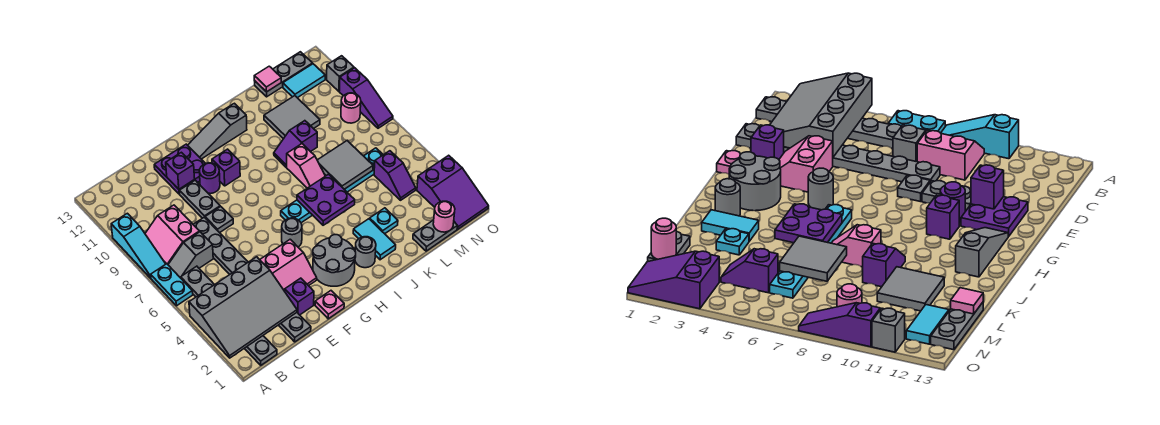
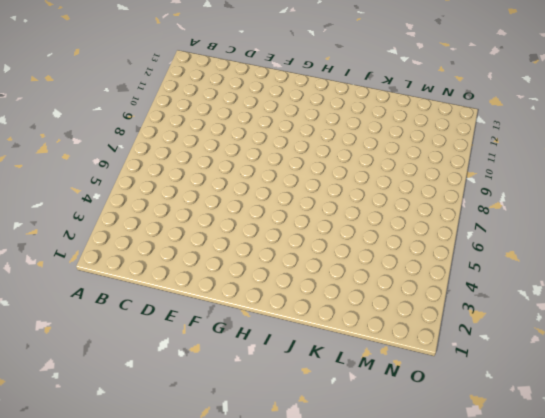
none -> cyan plate A6:A7 level 1
none -> cyan slope A8:A10 level 1 top 10
none -> grey plate B1:B6 level 1
none -> grey slope B7:C7 level 1 top C

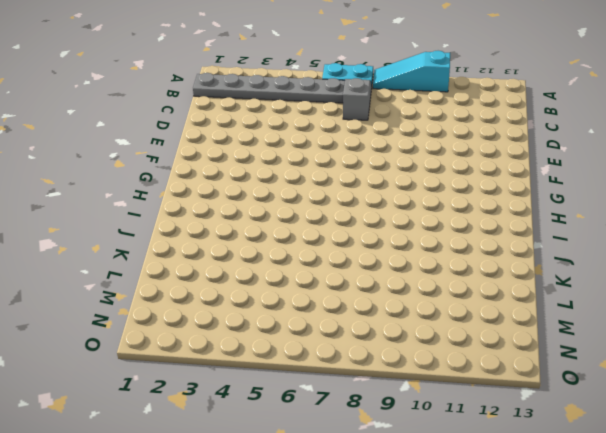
none -> pink slope B8:C9 level 1 top C
none -> grey plate D1:D8 level 1
none -> purple brick E2 level 1
none -> pink slope E3:F4 level 1 top 4

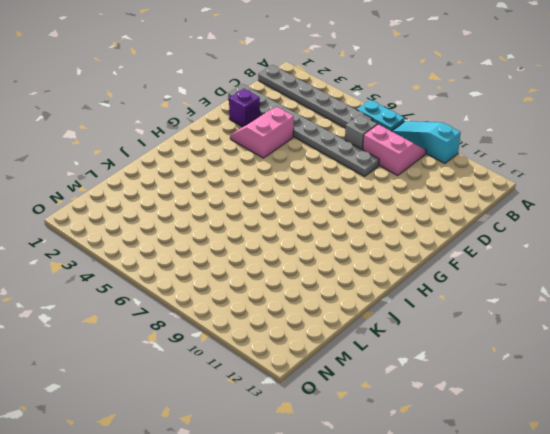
none -> grey plate E8 level 1
none -> grey plate E9:E10 level 1
none -> purple plate E11:F12 level 1
none -> pink plate F1 level 1

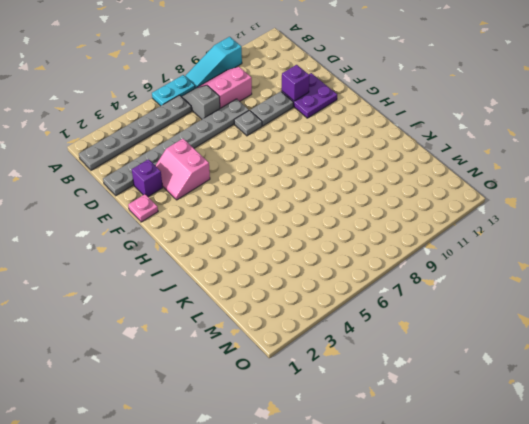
none -> purple round brick F10 level 1
none -> grey round brick G2:H3 level 1
none -> grey round brick G5 level 1
none -> purple brick G10 level 1

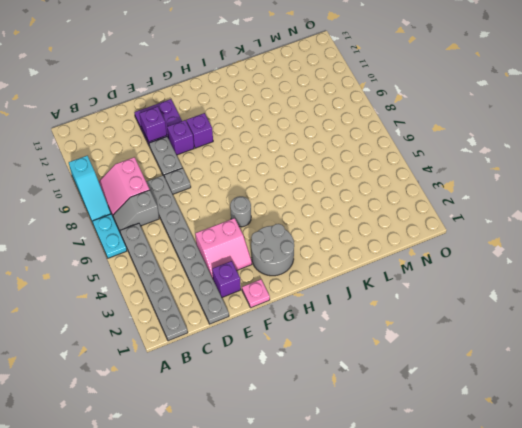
purple brick F10 level 1 -> purple round brick F10 level 1
none -> grey slope G12:I12 level 1 top I
none -> cyan plate H6:M6 level 1
none -> grey round brick I2 level 1
none -> cyan tile J2:J3 level 1

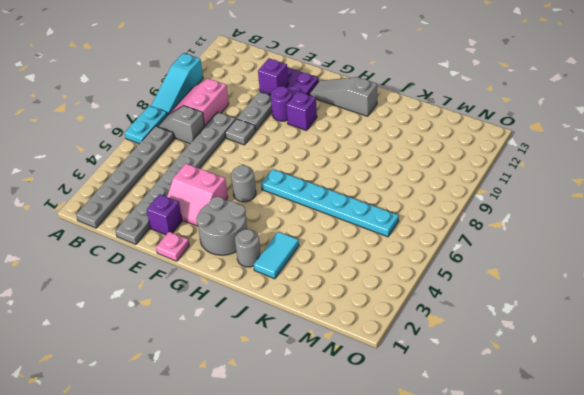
none -> pink slope J7:J8 level 1 top 8
none -> purple slope J9:K9 level 1 top K
none -> cyan plate K3 level 1
none -> grey tile K10:L11 level 1

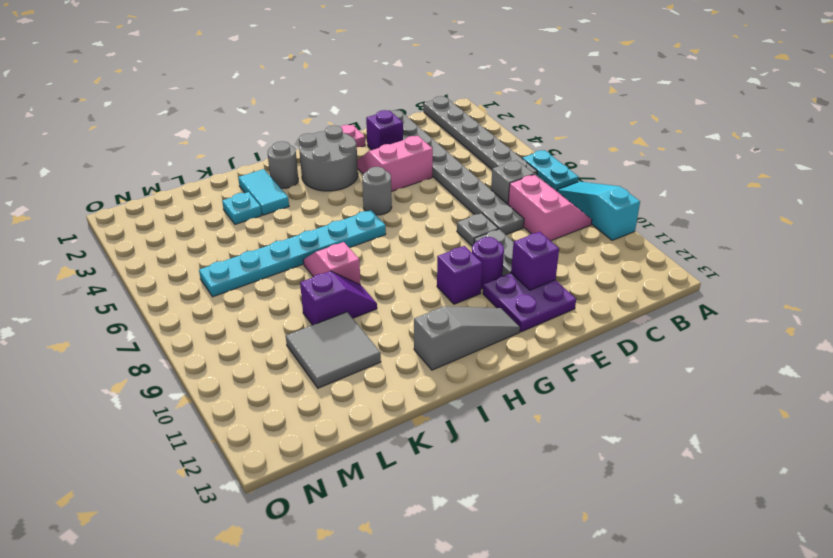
none -> grey plate L1:M1 level 1
none -> grey plate L13:N13 level 1
none -> purple slope M4:M5 level 1 top 5
none -> cyan tile M12:N12 level 1

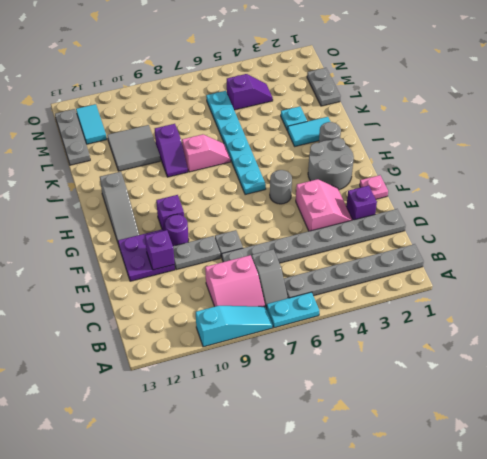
none -> purple slope N1:O3 level 1 top 3
none -> pink round brick N9 level 1
none -> purple slope O8:O10 level 1 top 10
none -> grey brick O11 level 1

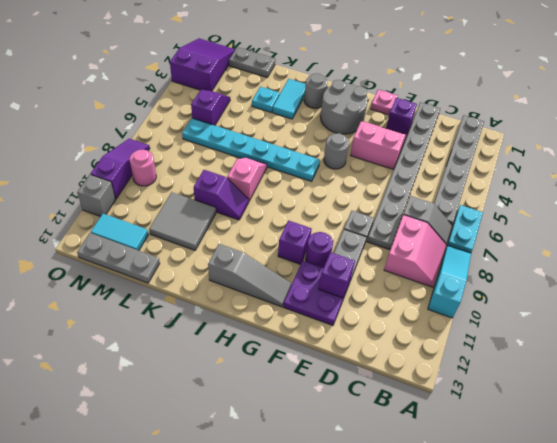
none -> grey slope A2:D4 level 2 top 4
none -> purple plate I5:J6 level 2
none -> grey tile K6:L7 level 2
none -> pink tile L13 level 2

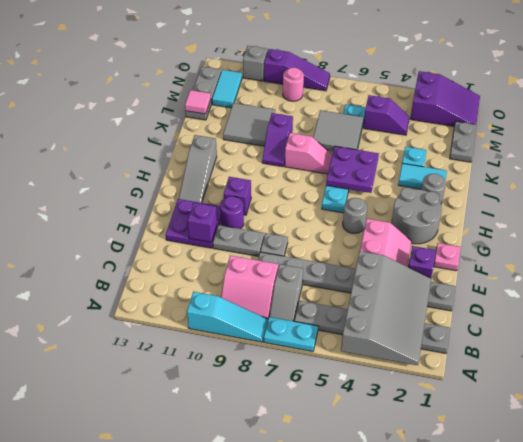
none -> pink round brick M1 level 2

